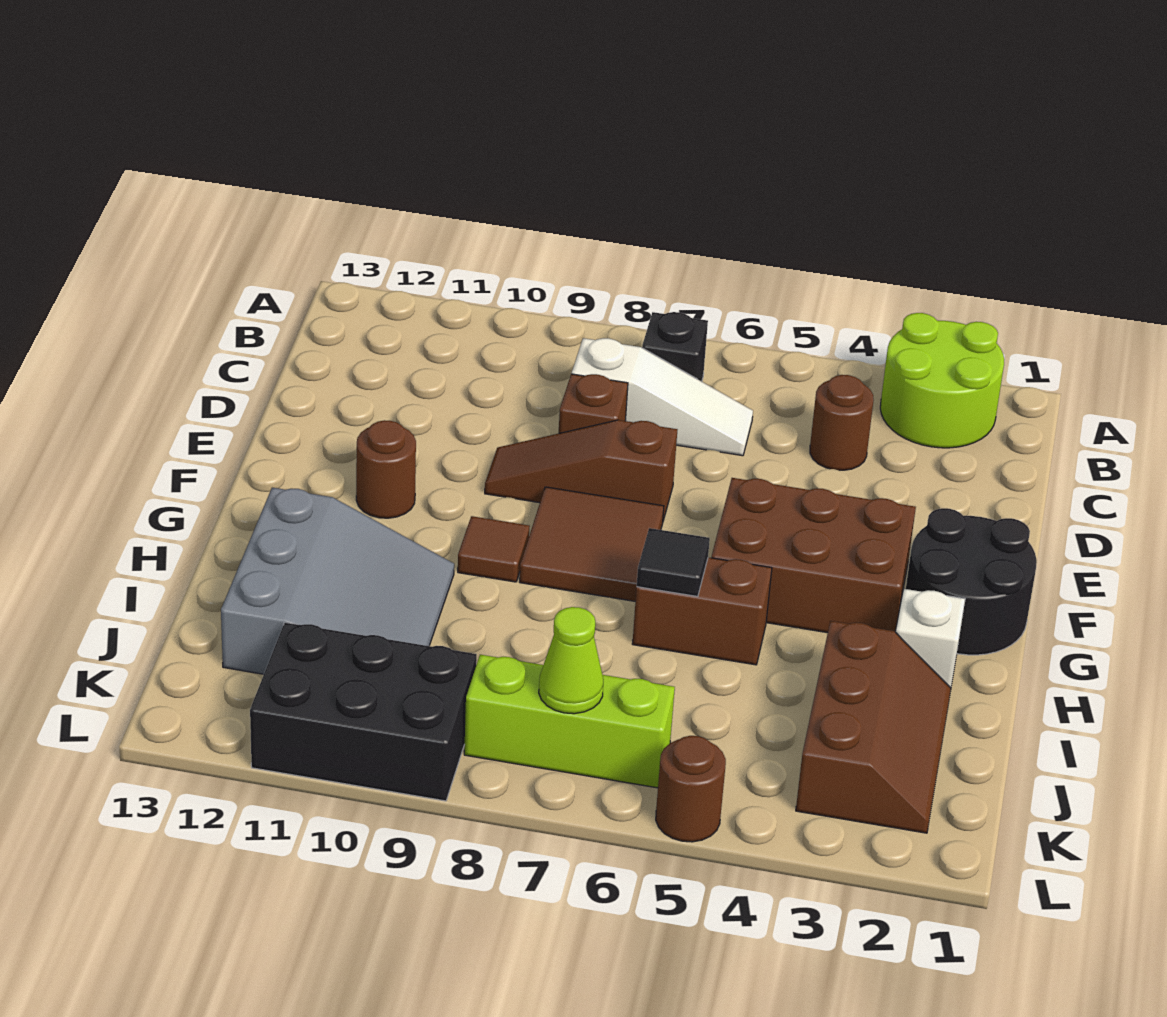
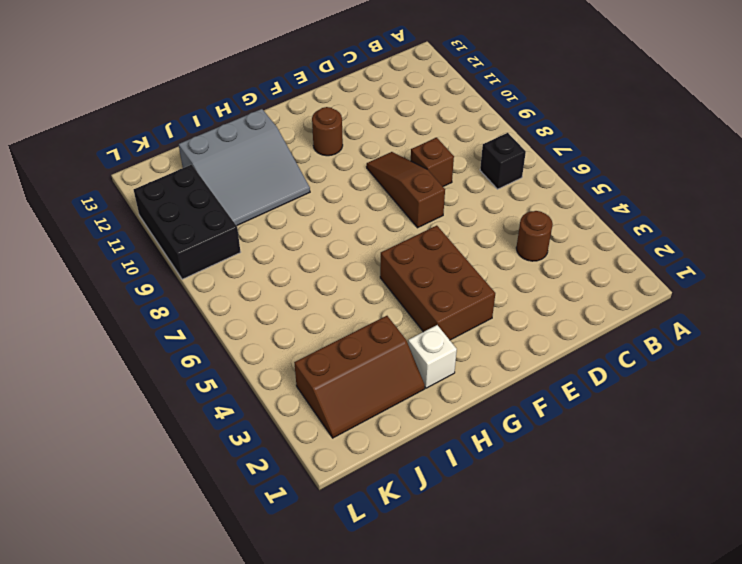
none -> lime round brick A2:B3 level 1
none -> white slope C6:C8 level 1 top 8
none -> black round brick F1:G2 level 1

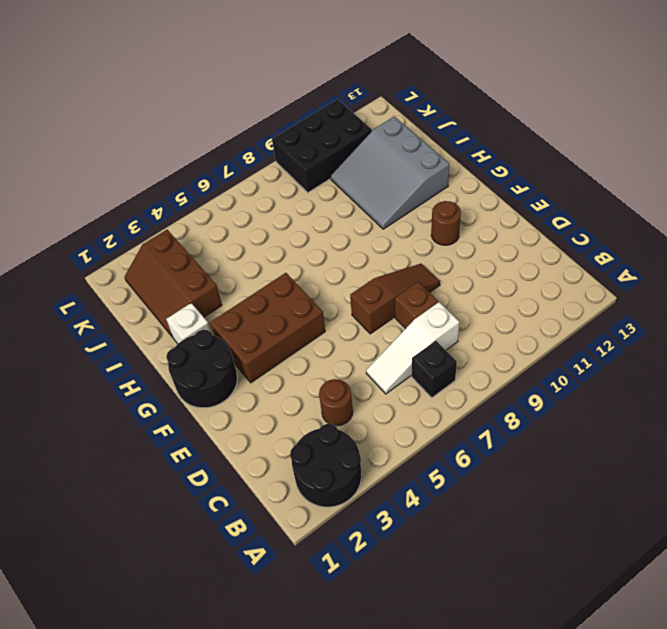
black round brick A2:B3 level 1 -> lime round brick A2:B3 level 1
none -> brown tile F7:G8 level 1
none -> brown tile G9 level 1
none -> brown brick H5:H6 level 1

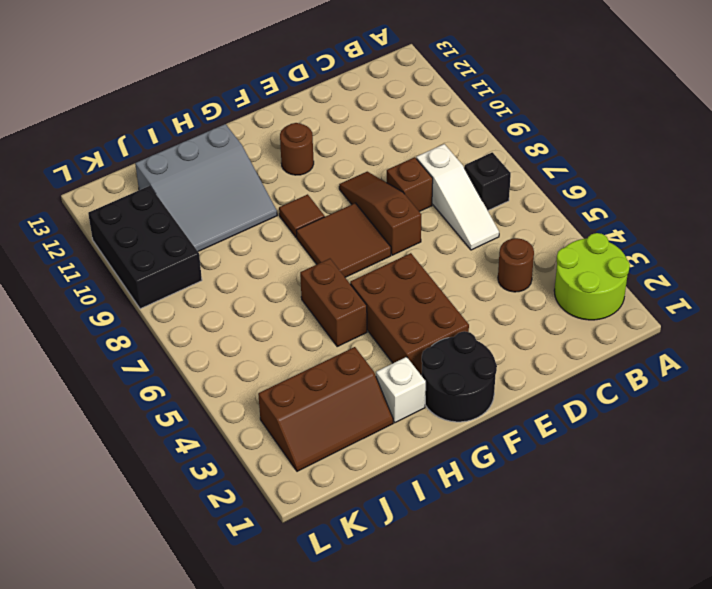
none -> lime brick K6:K8 level 1
none -> brown round brick L5 level 1
none -> black tile H6 level 2

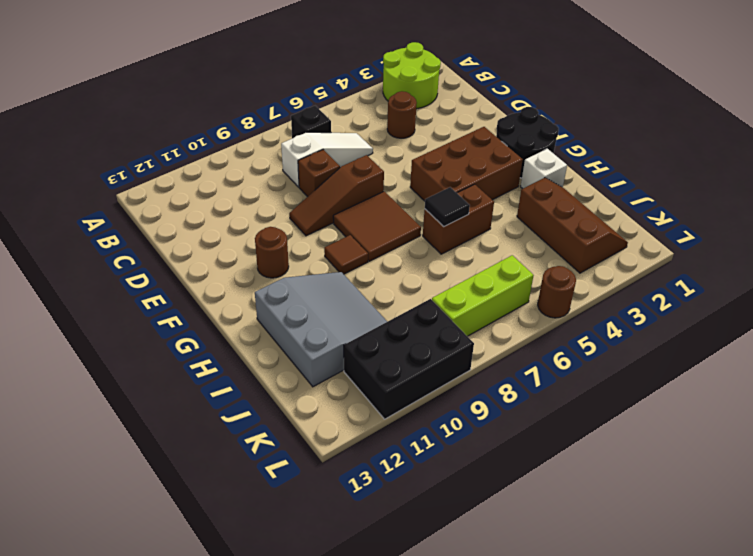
none -> lime cone K7 level 2

